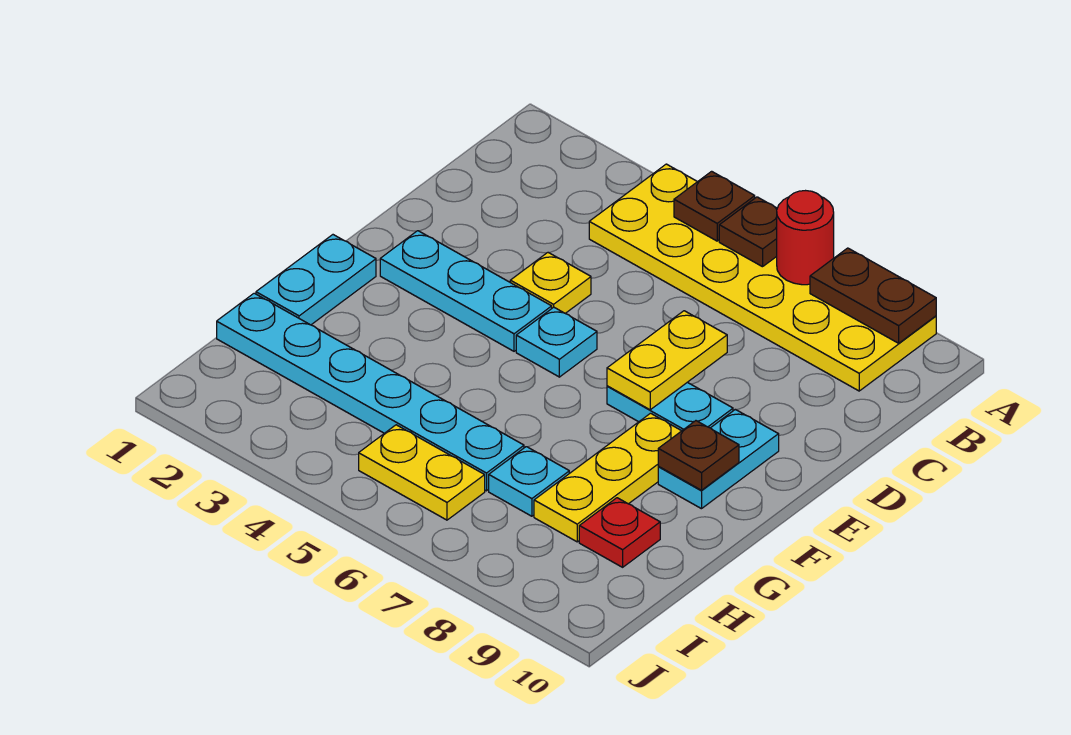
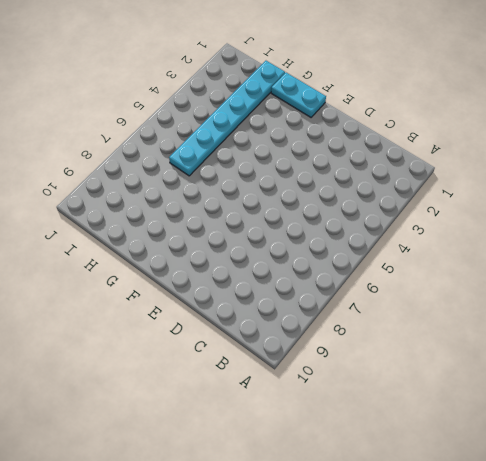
none -> yellow plate A4:B9 level 1
none -> yellow plate D4 level 1
none -> cyan plate E2:E4 level 1

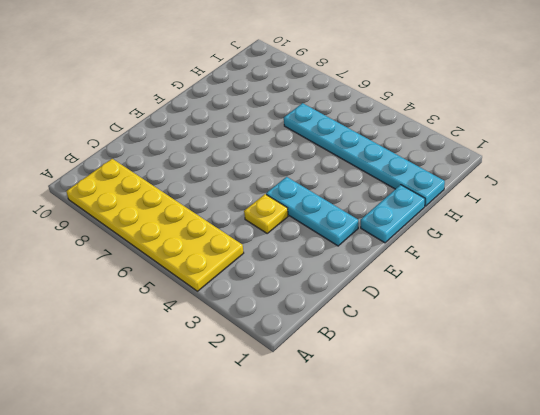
none -> cyan plate E5 level 1
none -> cyan plate E7:E8 level 1
none -> cyan plate E9:F9 level 1

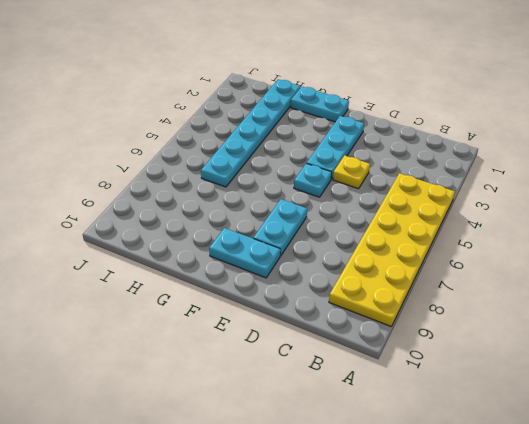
none -> yellow plate F8:H8 level 1
none -> cyan plate H7 level 1
none -> red plate H9 level 1

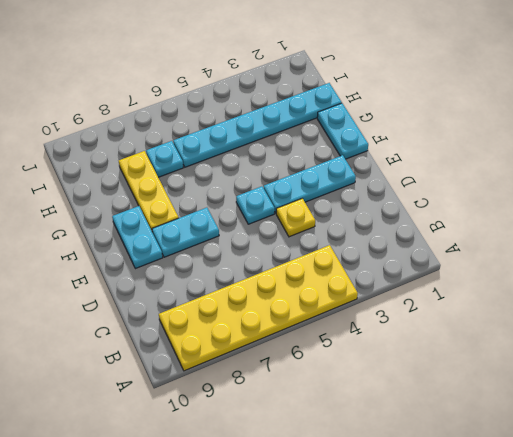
none -> red plate H9 level 1
none -> yellow plate I5:I6 level 1
none -> brown plate A5 level 2

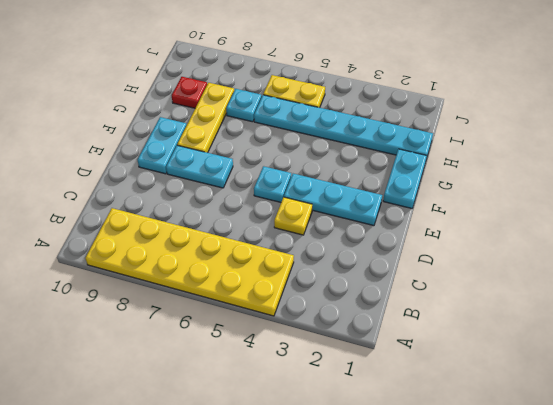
none -> brown plate A5 level 2
none -> brown plate A6 level 2
none -> red round brick A7 level 2

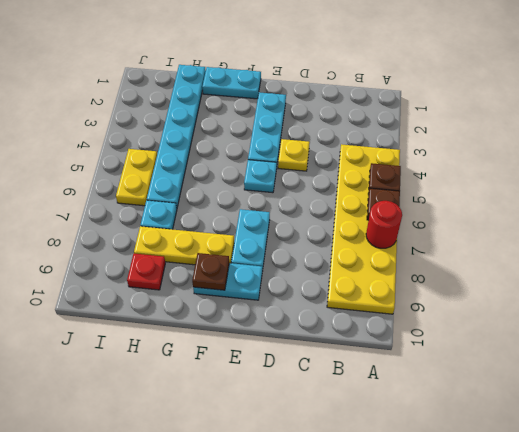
none -> brown plate A8:A9 level 2
none -> yellow plate D7:E7 level 2

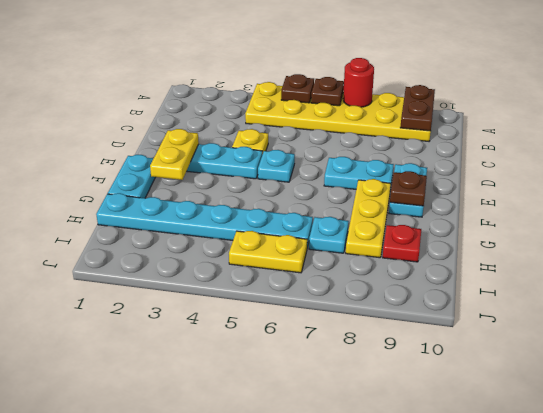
brown plate A9:B9 level 2 -> brown plate A8:A9 level 2
yellow plate E2:F2 level 2 -> yellow plate D7:E7 level 2

